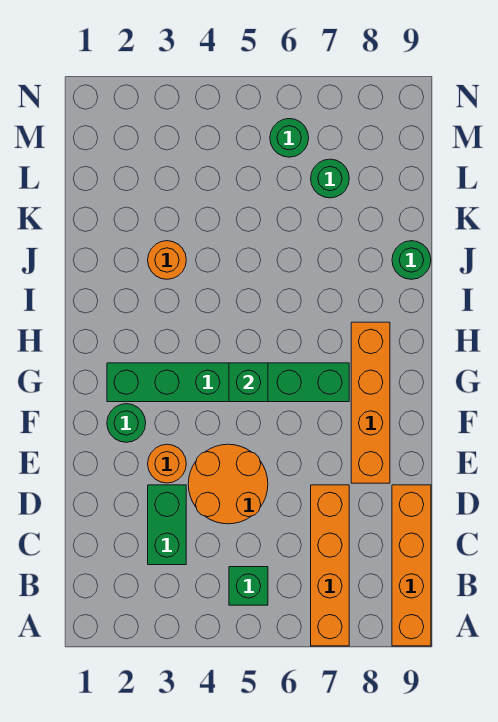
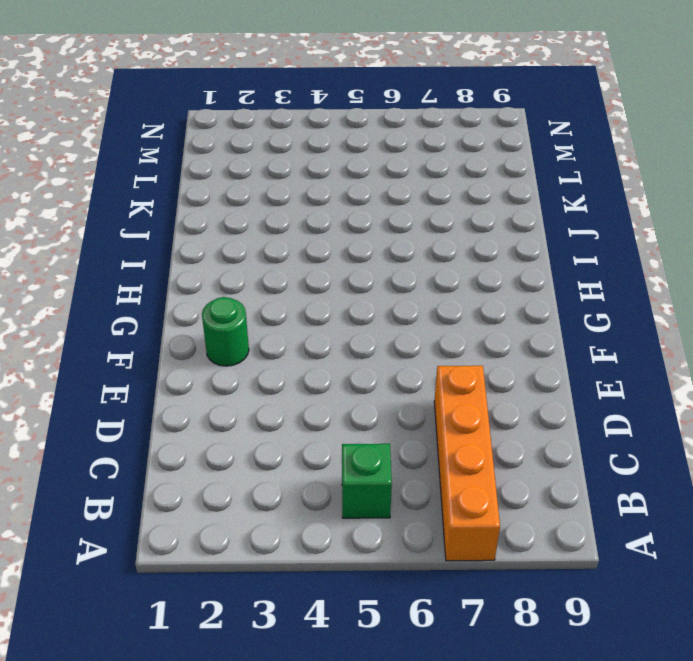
none -> orange brick A9:D9 level 1
none -> green brick C3:D3 level 1
none -> orange round brick D4:E5 level 1

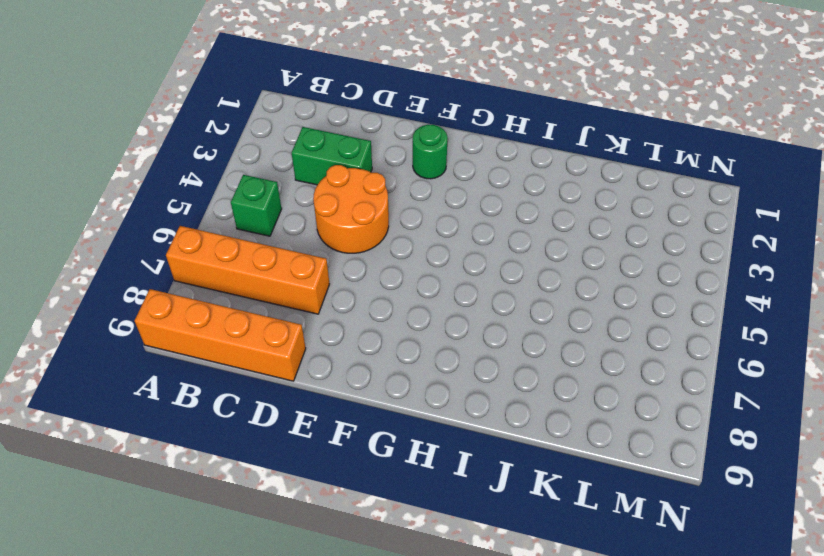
none -> orange round brick E3 level 1
none -> orange brick E8:H8 level 1
none -> green brick G2:G7 level 1

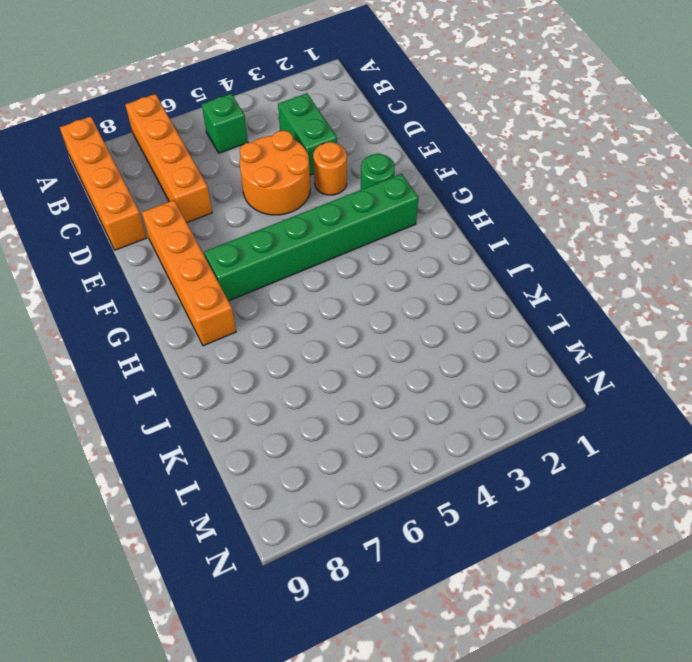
none -> orange round brick J3 level 1
none -> green round brick J9 level 1
none -> green round brick L7 level 1

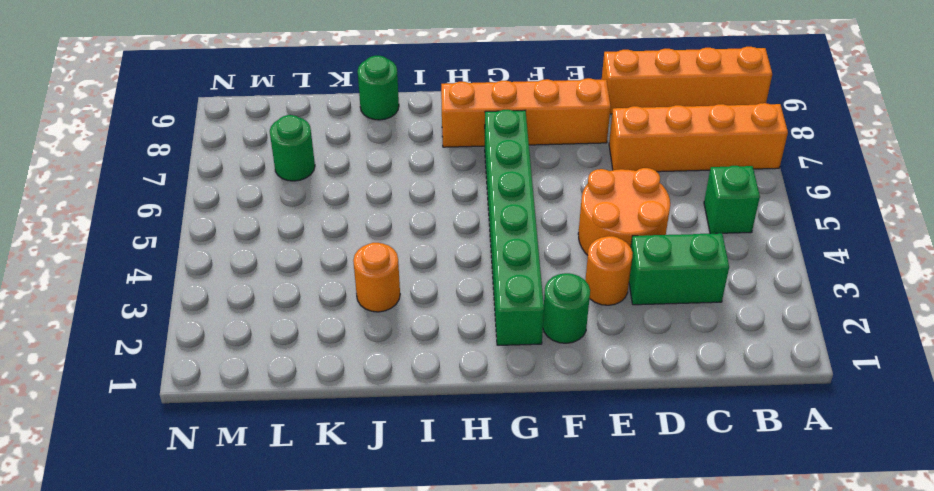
none -> green round brick M6 level 1
none -> green brick G5 level 2

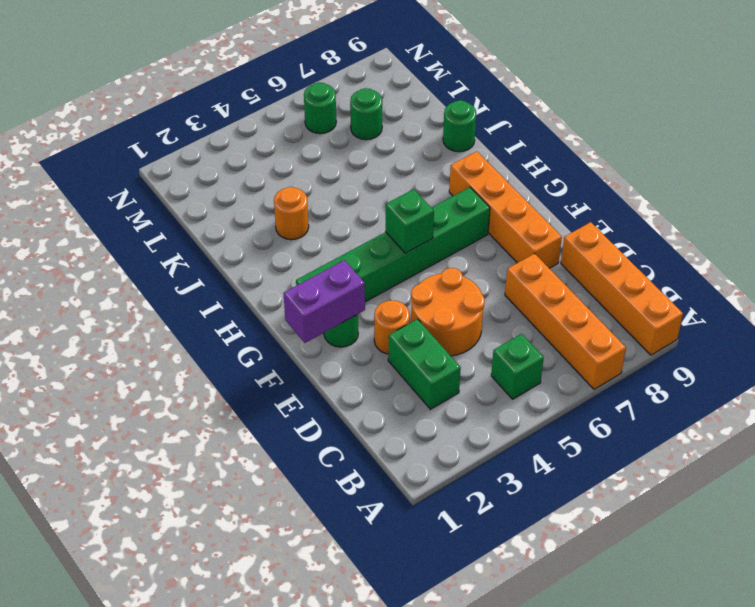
purple brick F1:F2 level 2 -> none

